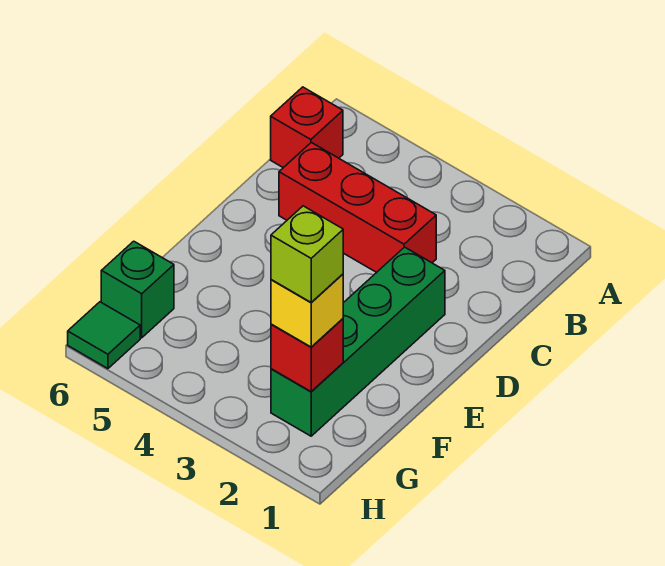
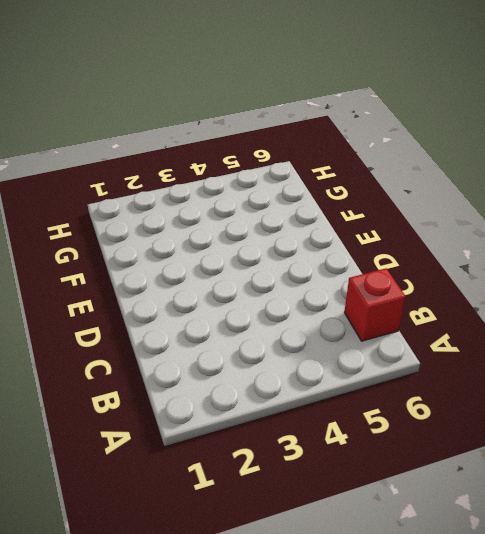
none -> red brick C3:C5 level 1
none -> green brick D2:G2 level 1

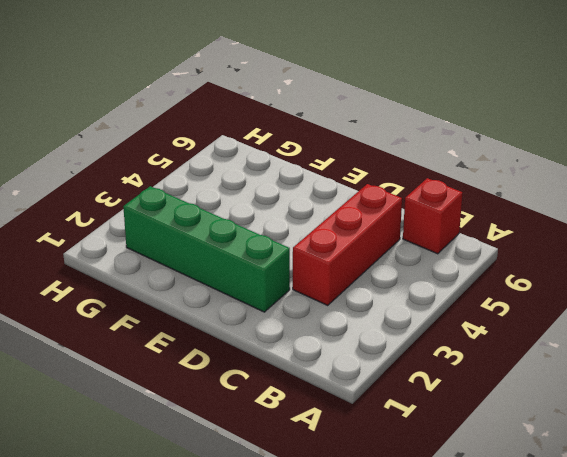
none -> green brick G6 level 1
none -> green tile H6 level 1

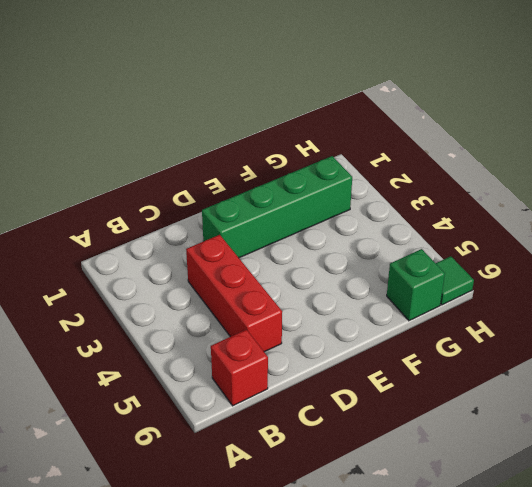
none -> red brick G2 level 2
none -> yellow brick G2 level 3

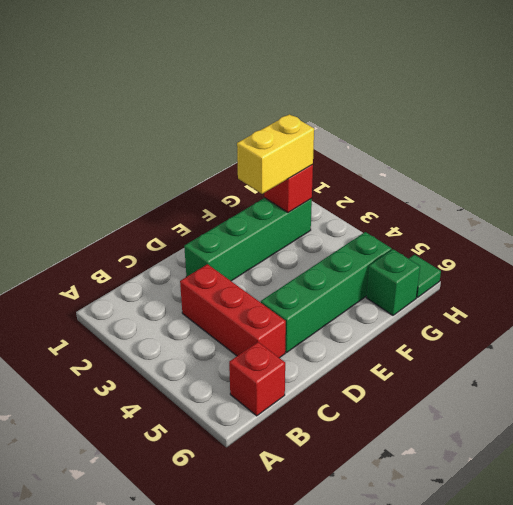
green brick D5:G5 level 1 -> none
yellow brick F2:G2 level 3 -> yellow brick G2 level 3
none -> lime brick G2 level 4

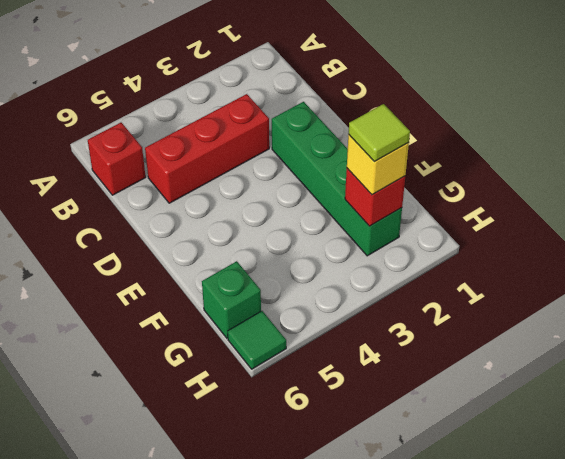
lime tile G2 level 4 -> lime brick G2 level 4

